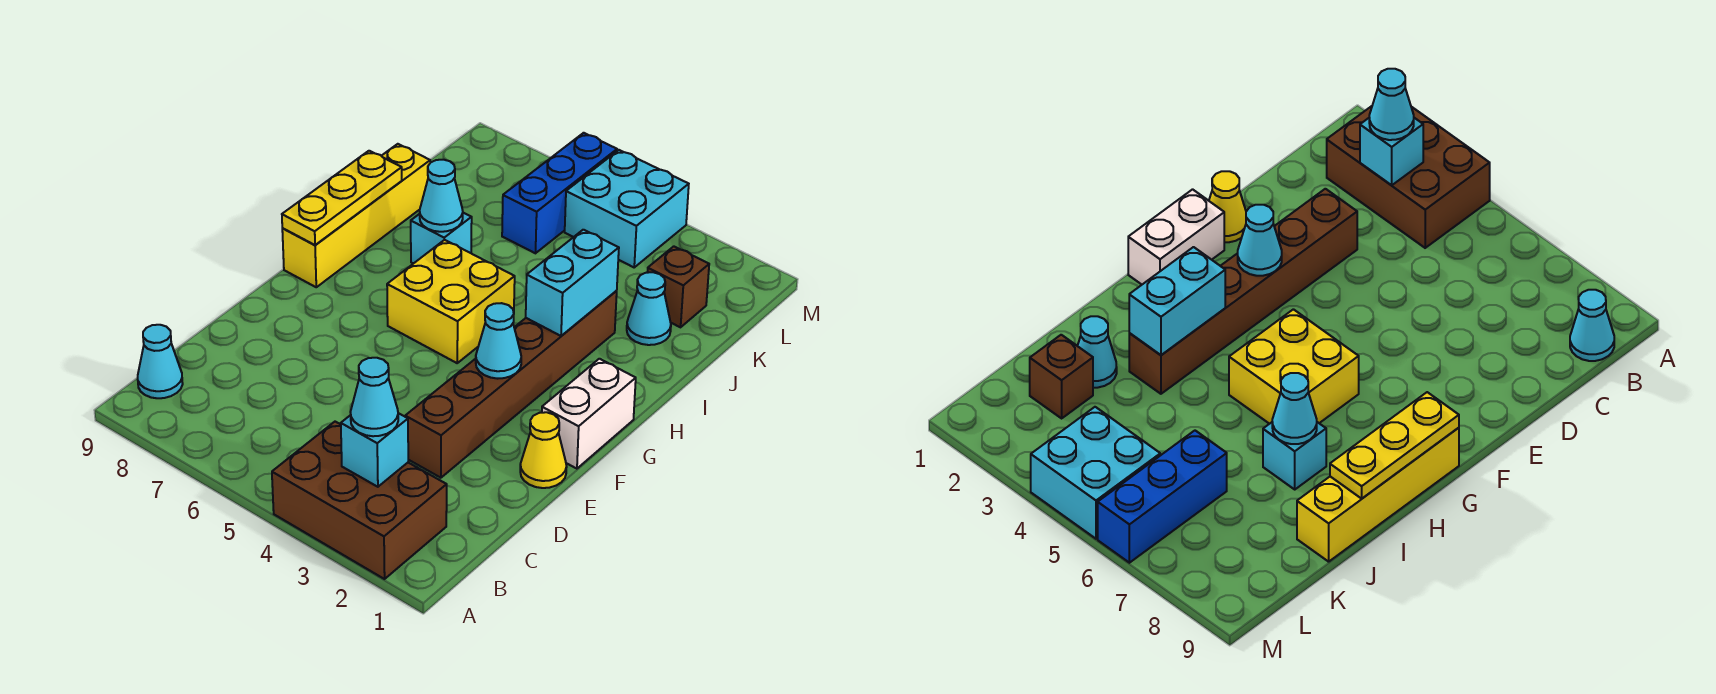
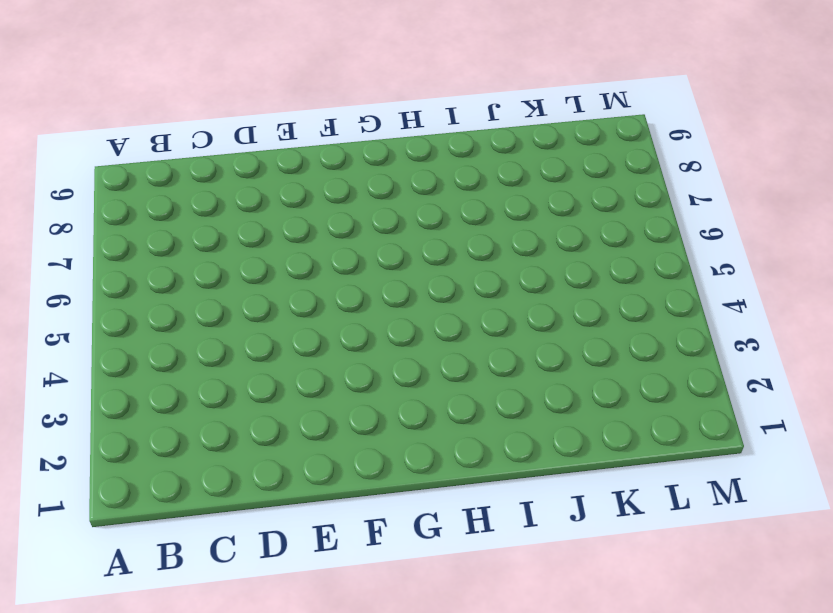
none -> brown brick A2:B4 level 1
none -> cyan cone B9 level 1
none -> brown brick D3:I3 level 1

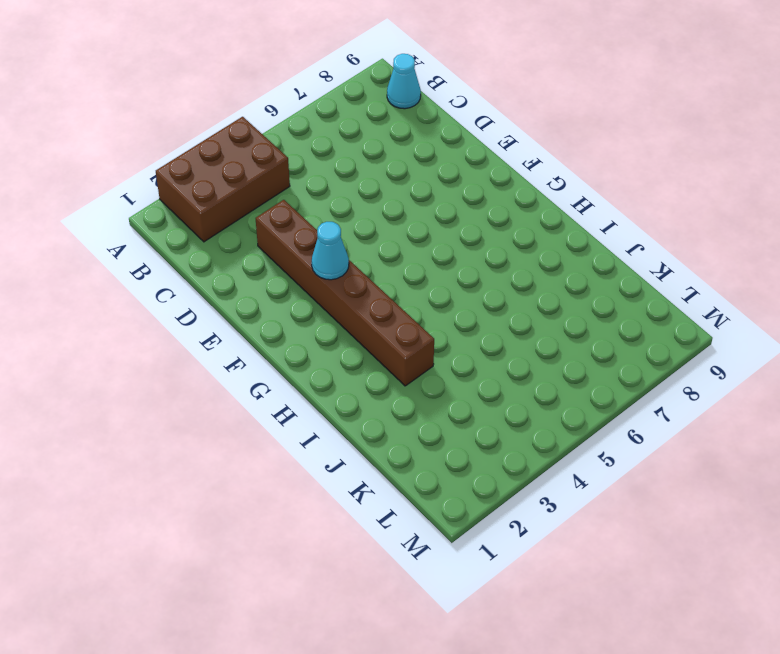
none -> yellow cone E1 level 1
none -> white brick F1:G1 level 1
none -> yellow brick G5:H6 level 1

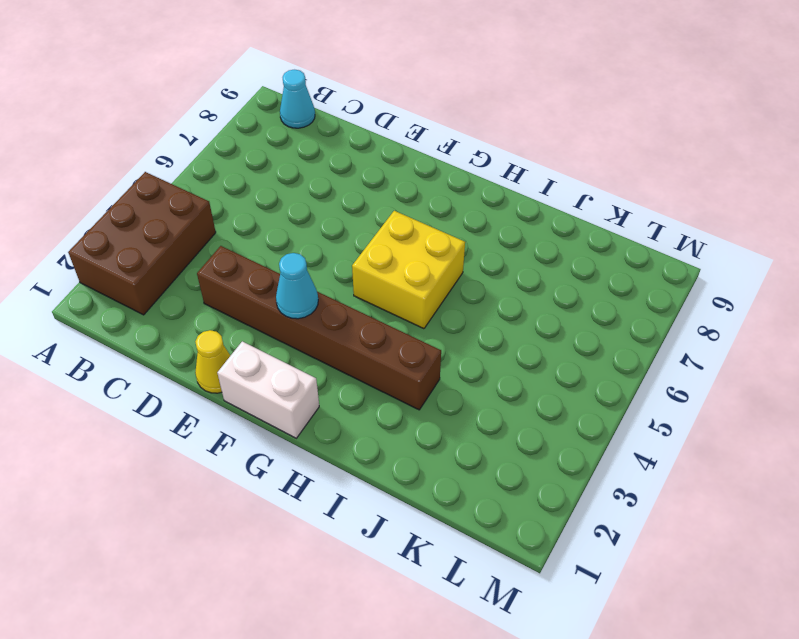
none -> yellow brick G9:J9 level 1
none -> cyan brick I7 level 1
none -> cyan cone J2 level 1

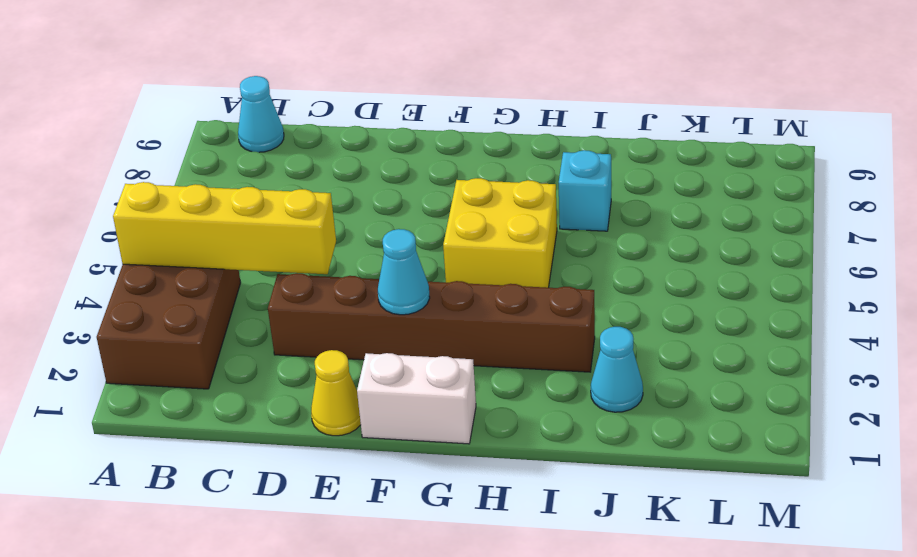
yellow brick A4:D4 level 2 -> yellow brick G9:J9 level 1
none -> brown brick K2 level 1
none -> blue brick K6:M6 level 1
none -> cyan brick L4:M5 level 1

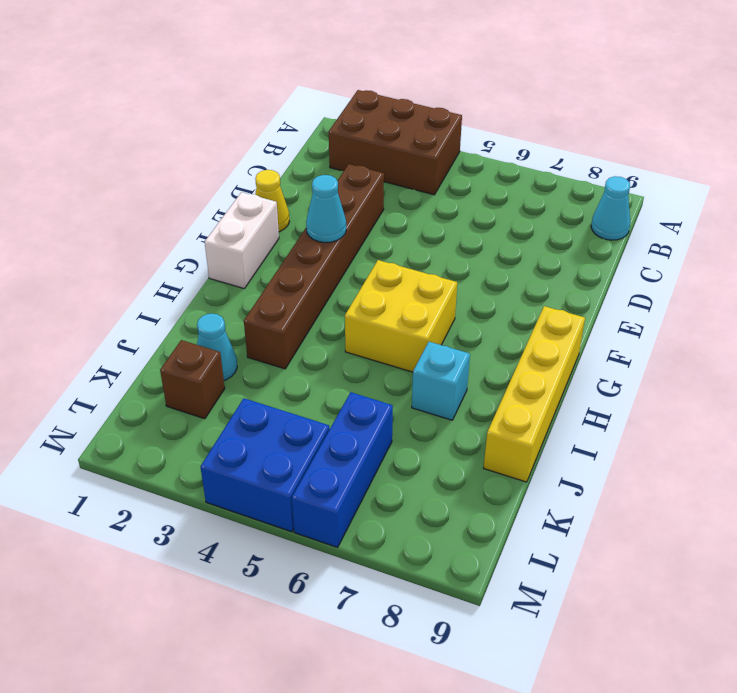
blue brick L4:M5 level 1 -> cyan brick L4:M5 level 1
none -> cyan brick B3 level 2
none -> yellow plate G9:I9 level 2
none -> cyan brick H3:I3 level 2

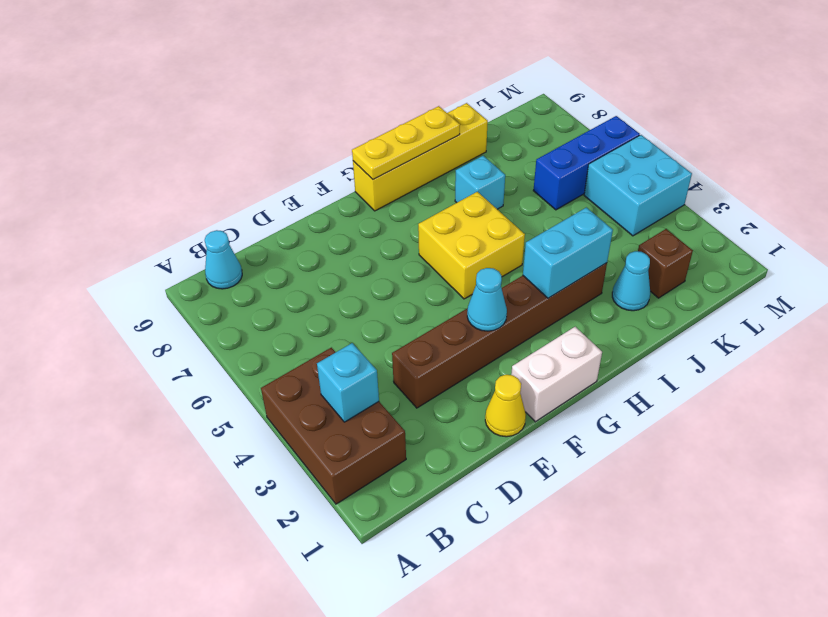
none -> cyan cone I7 level 2
none -> cyan cone B3 level 3

